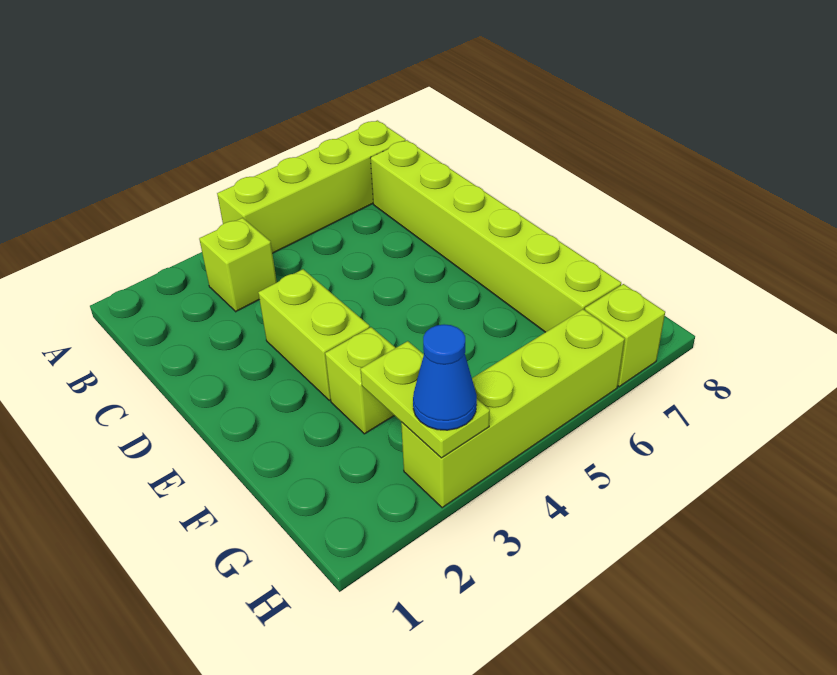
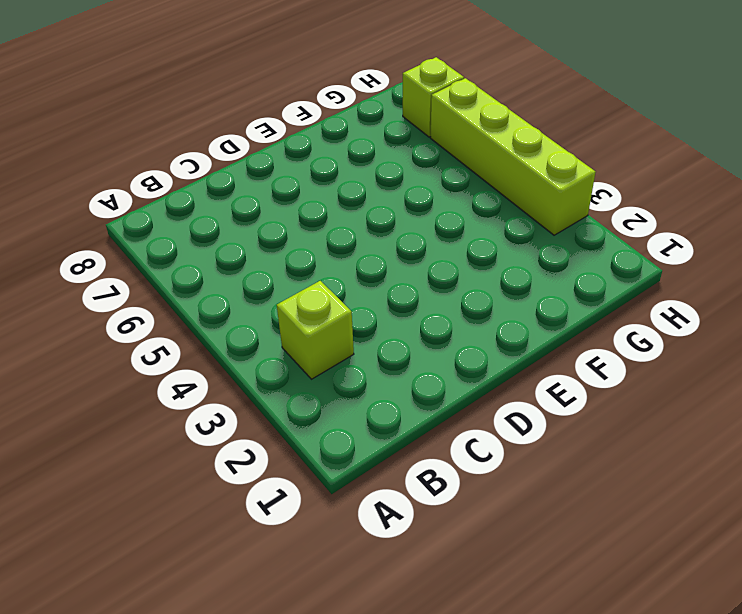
none -> lime brick A4:A7 level 1
none -> lime brick B7:G7 level 1

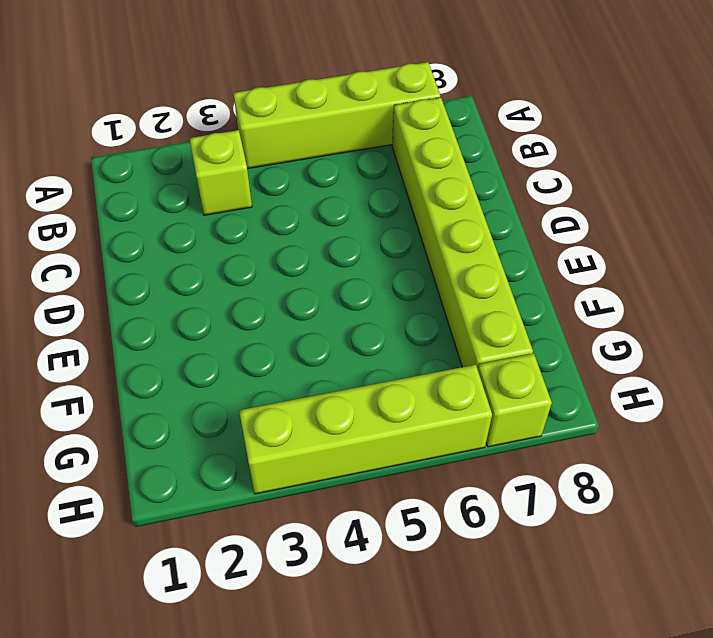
none -> lime brick D3:E3 level 1
none -> lime brick F3 level 1

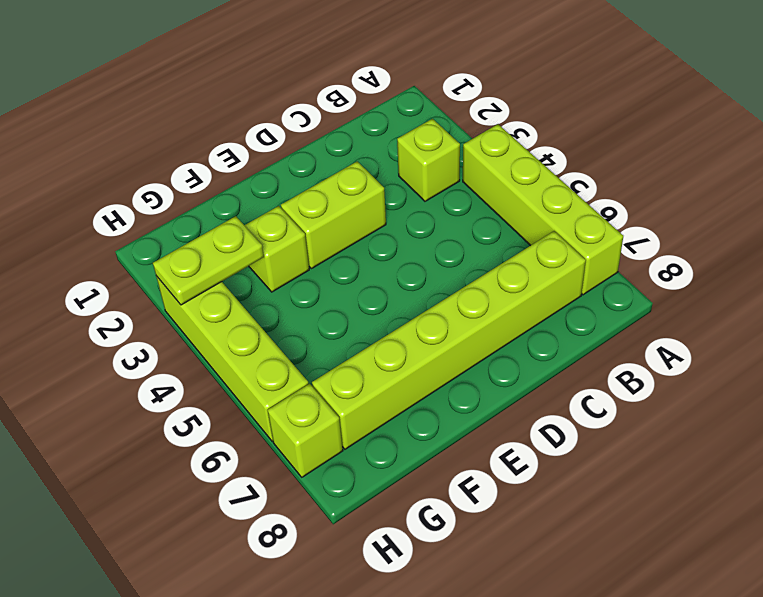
none -> blue cone H3 level 3

